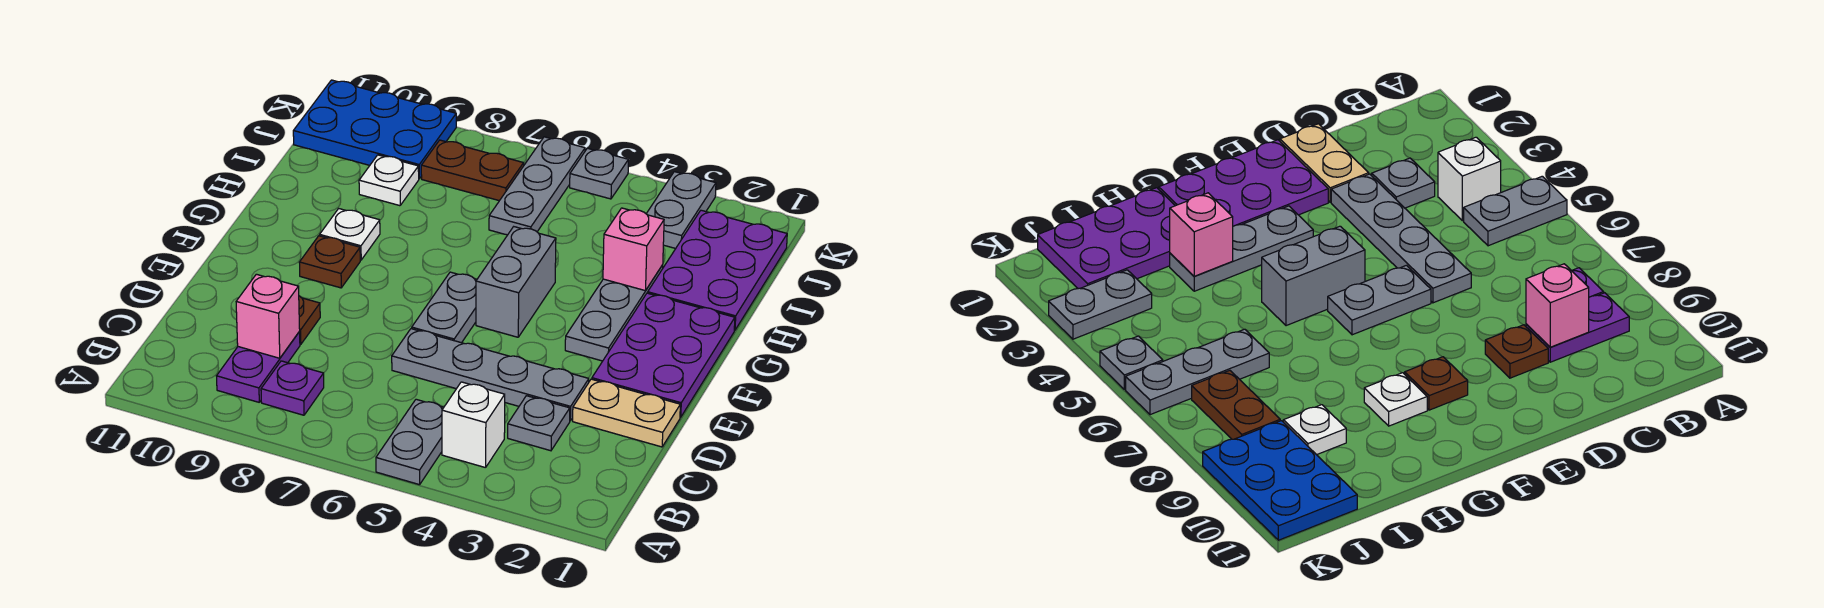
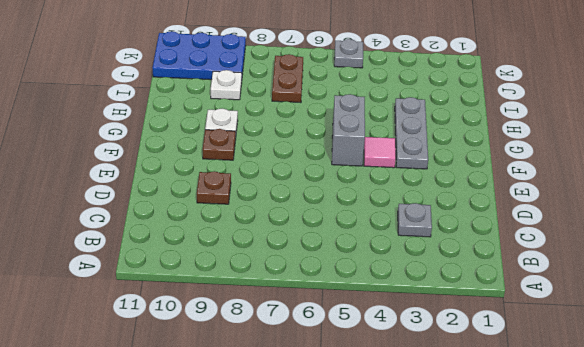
pink tile F4 level 1 -> none
brown plate I7:J7 level 1 -> brown plate J7:J8 level 1
none -> grey plate A5:B5 level 1
none -> white brick B4 level 1
none -> purple plate B8 level 1

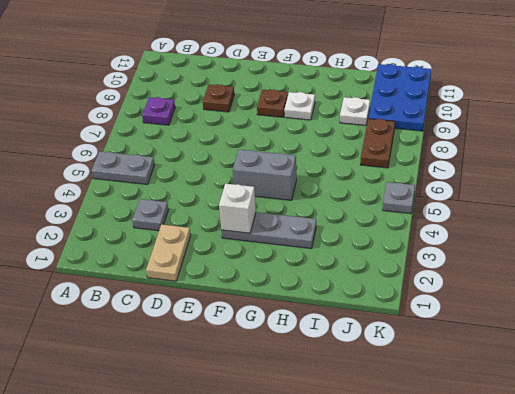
white brick F3 level 2 -> white brick B4 level 1
none -> purple plate B9:C9 level 1
none -> grey plate D3:D6 level 1
none -> purple plate E1:G2 level 1

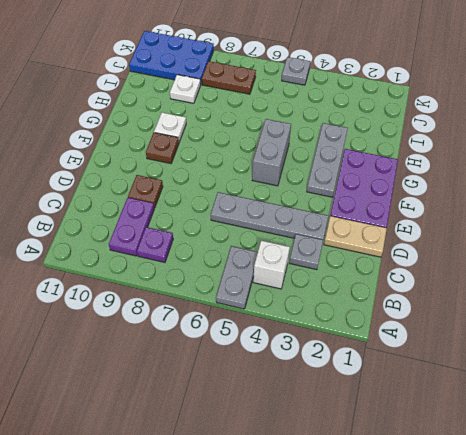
none -> grey plate E6:F6 level 1
none -> purple plate H1:J2 level 1
none -> grey plate I6:K6 level 1

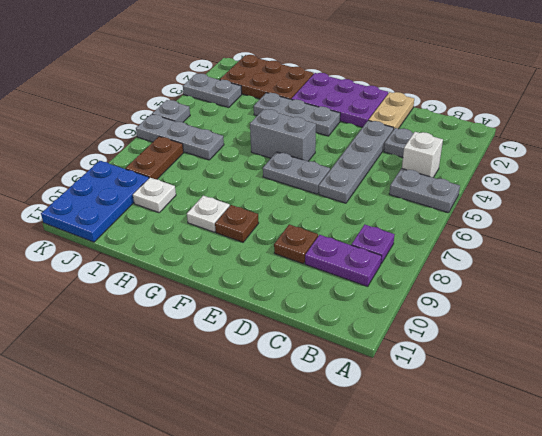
brown plate H1:J2 level 1 -> purple plate H1:J2 level 1
none -> pink brick C9 level 2
none -> pink brick H3 level 2

